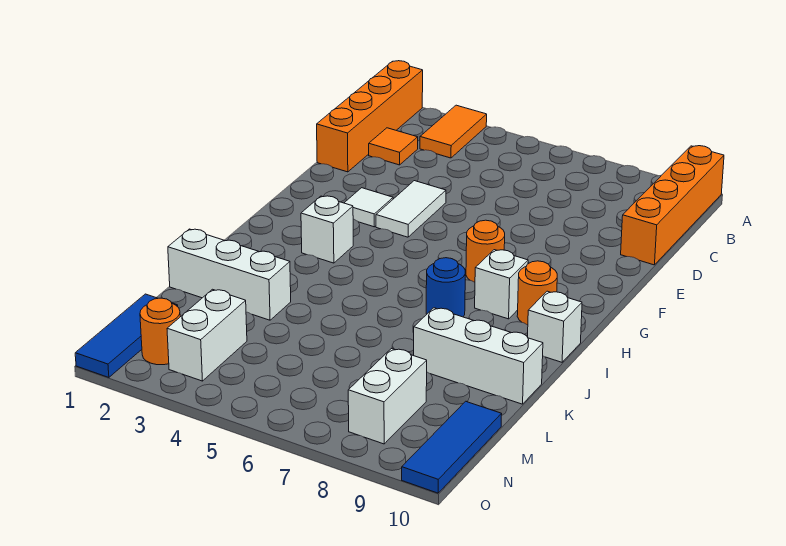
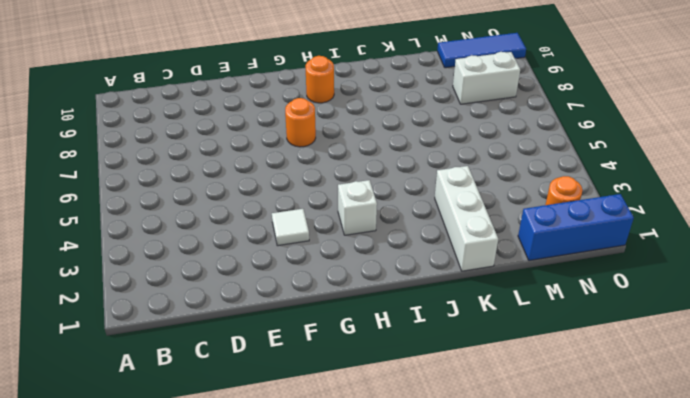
blue brick M1:O1 level 1 -> blue tile M1:O1 level 1
none -> orange brick A1:D1 level 1
none -> orange tile A3:B3 level 1
none -> orange brick A10:D10 level 1

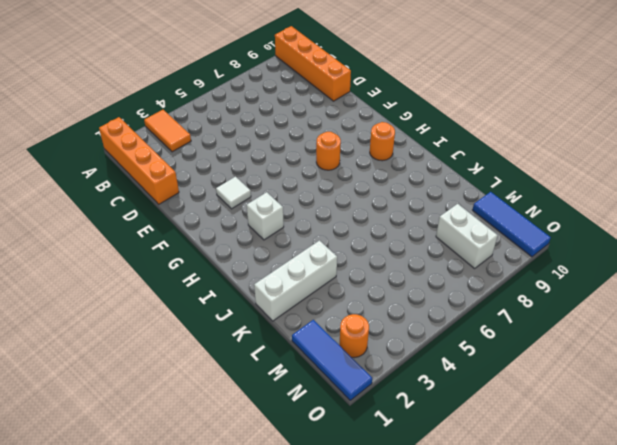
none -> orange tile C2 level 1
none -> white tile E4:F4 level 1
none -> white brick H8 level 1

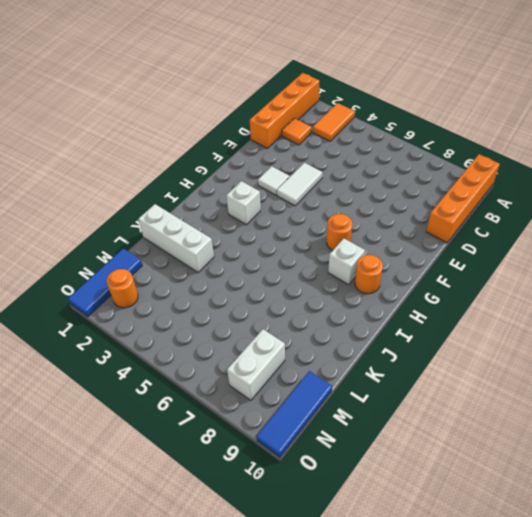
none -> blue round brick I7 level 1
none -> white brick I10 level 1
none -> white brick K8:K10 level 1

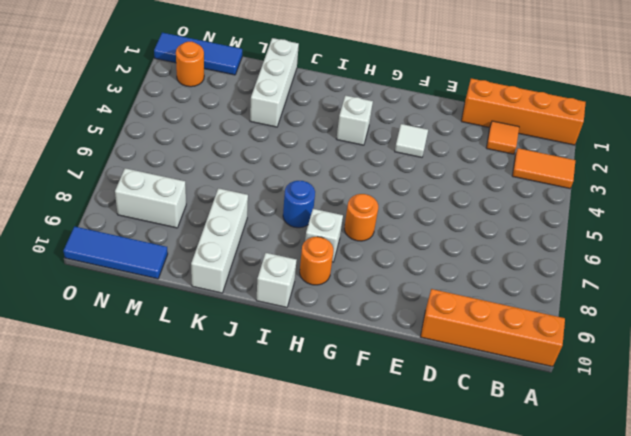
none -> white tile E4:F4 level 1
none -> white brick M3:N3 level 1

